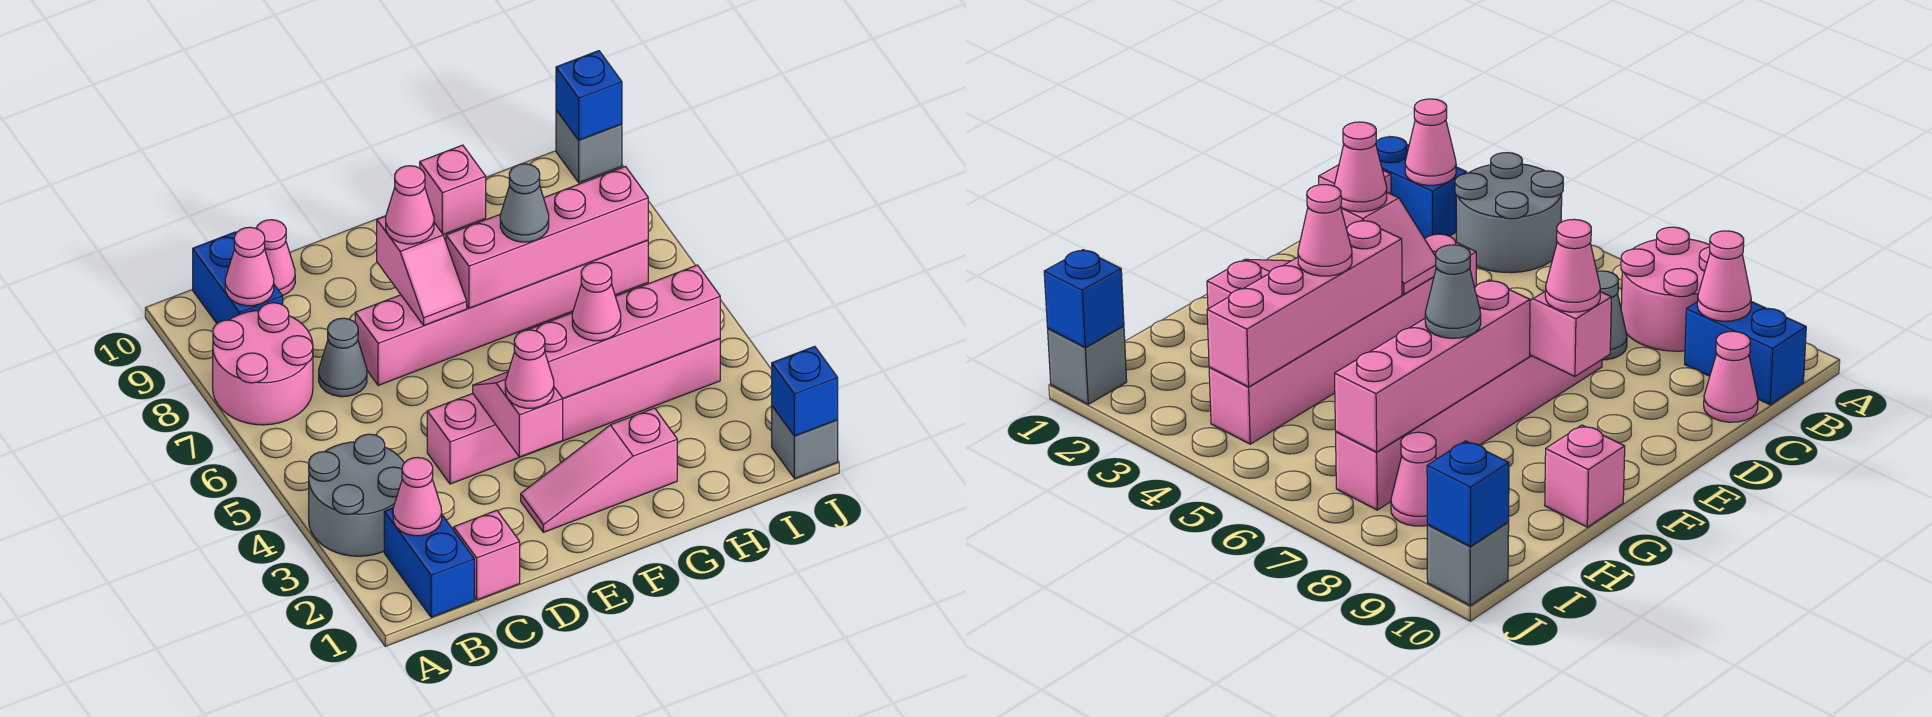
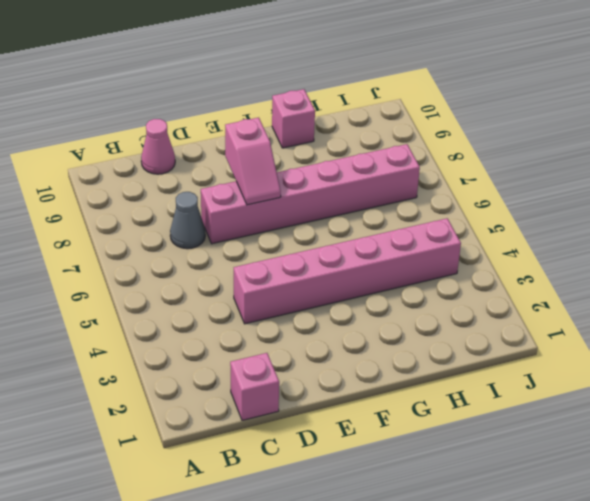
none -> grey round brick A3:B4 level 1
none -> pink round brick A7:B8 level 1
none -> blue brick B1:B2 level 1

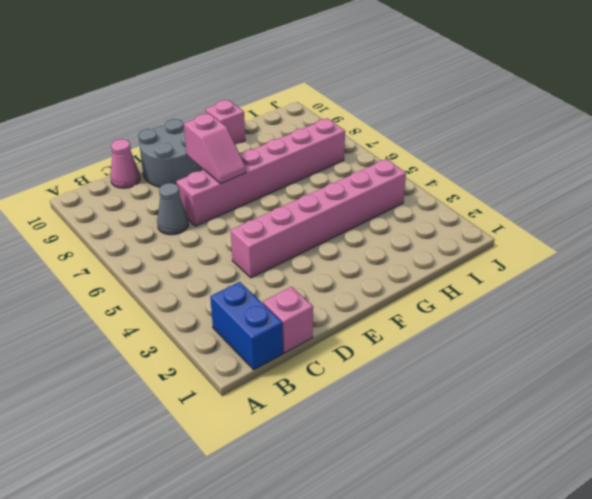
grey round brick D9:E10 level 1 -> grey round brick A3:B4 level 1
none -> pink round brick A7:B8 level 1
none -> blue brick B9:B10 level 1
none -> pink slope E2:G2 level 1 top G

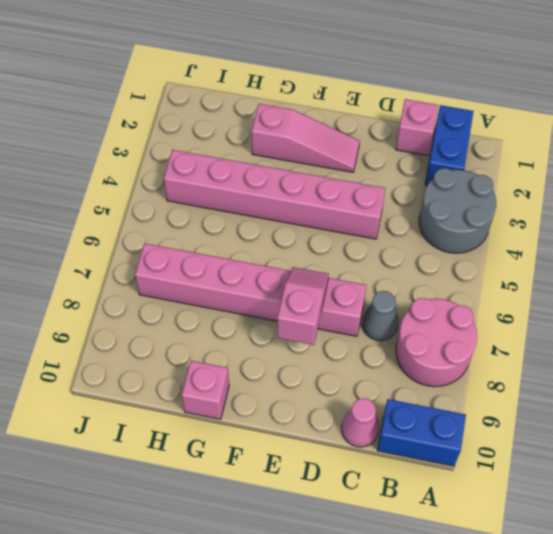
blue brick A10:B10 level 1 -> blue brick B9:B10 level 1
none -> pink cone I8 level 1
none -> grey brick J1 level 1
none -> grey brick J10 level 1

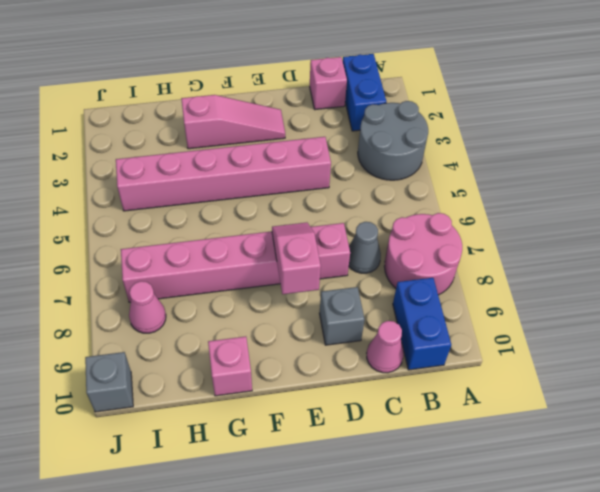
grey brick D9 level 1 -> grey brick J1 level 1
none -> pink cone B2 level 2
none -> pink cone B9 level 2
none -> pink slope E3:E4 level 2 top 3

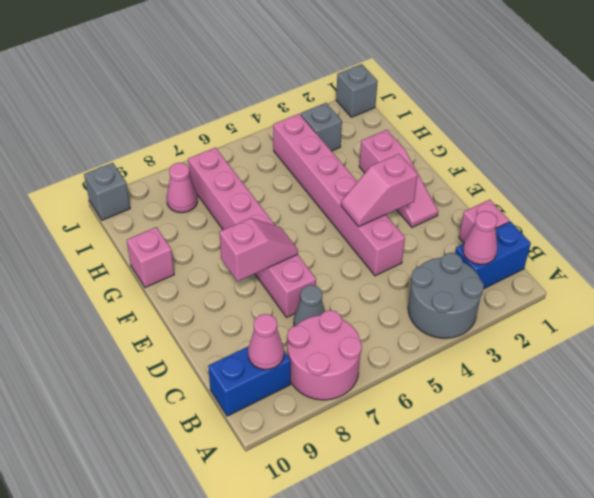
grey brick I3 level 1 -> none
none -> pink cone C10 level 1
none -> pink brick F4:I4 level 2
none -> pink brick F7:I7 level 2

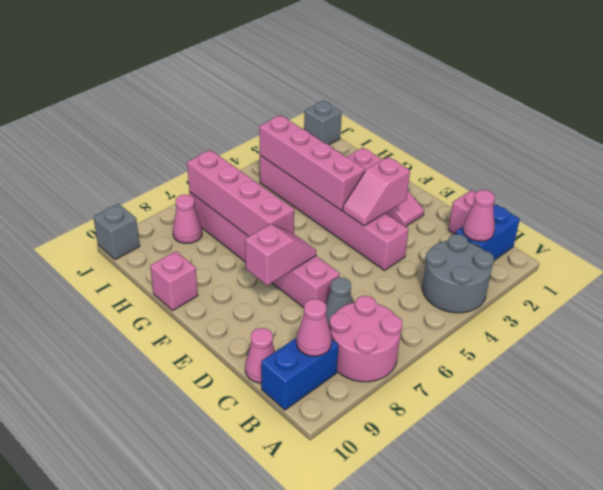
none -> blue brick J1 level 2
none -> blue brick J10 level 2
none -> pink cone E3 level 3

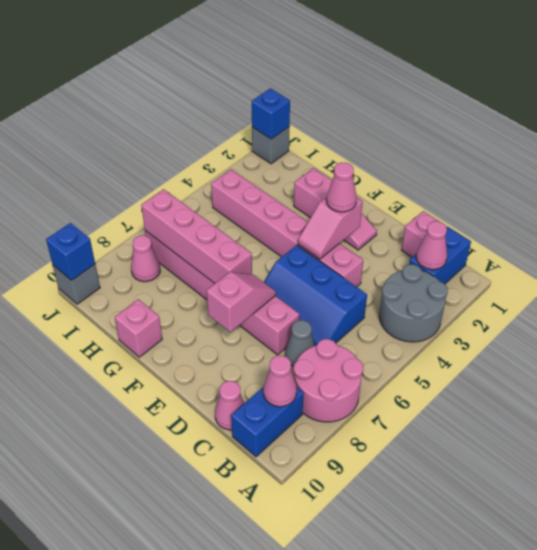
blue slope C5:E6 level 1 top 5 -> none
none -> pink brick F4:I4 level 2
none -> pink cone E8 level 3
none -> pink cone G4 level 3

